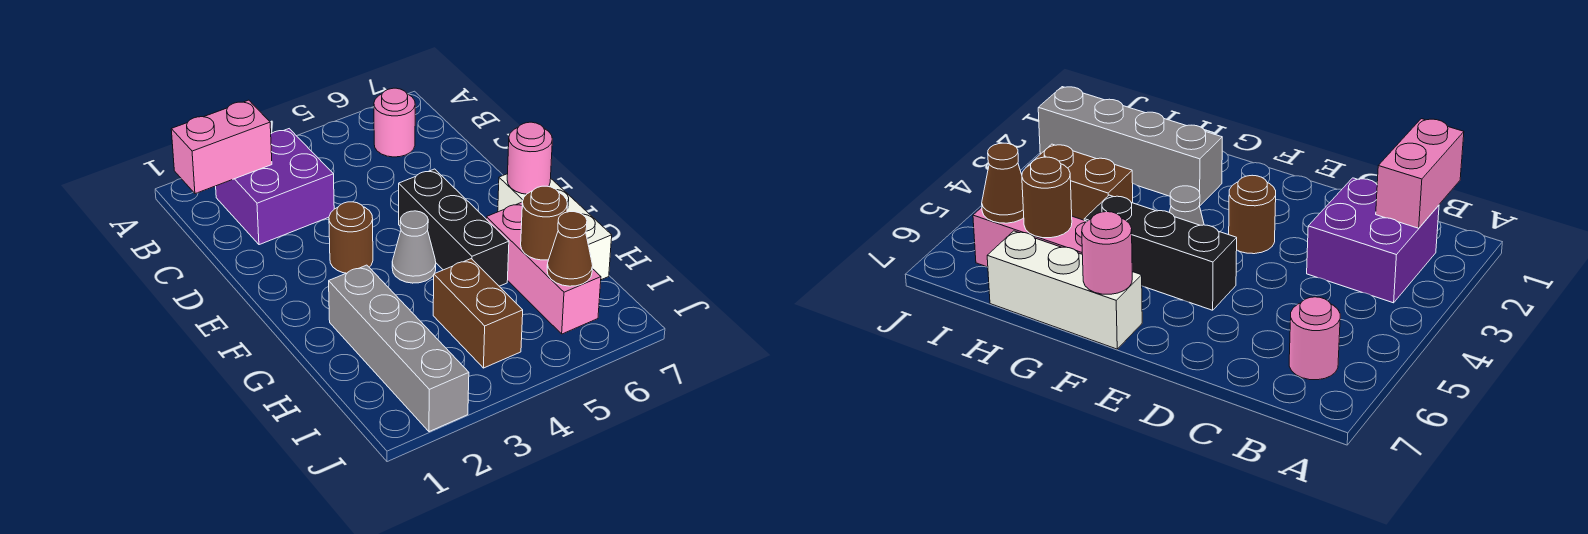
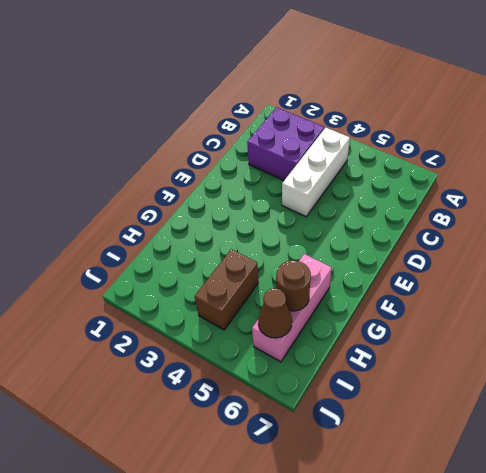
white brick B4:D4 level 1 -> white brick F7:H7 level 1
none -> pink round brick B6 level 1
none -> brown round brick E3 level 1
none -> black brick E5:G5 level 1

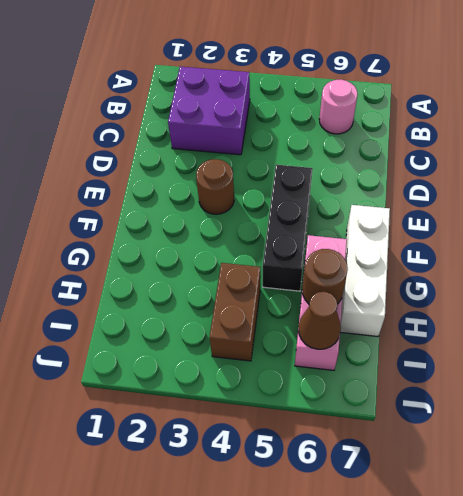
none -> grey cone F4 level 1
none -> grey brick G2:J2 level 1
none -> pink brick B1:B2 level 2

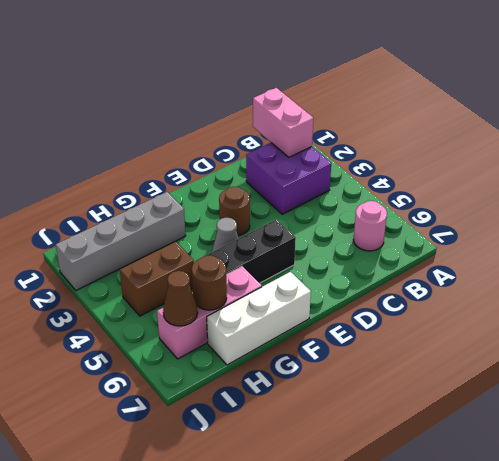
none -> pink round brick F7 level 2

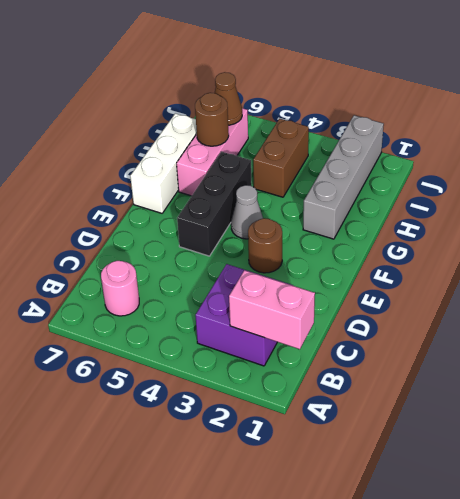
none -> pink round brick F7 level 2

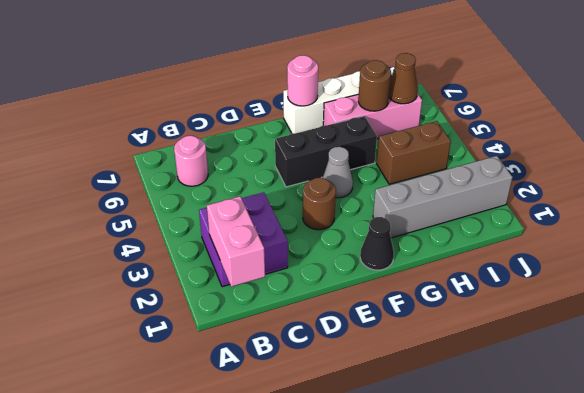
black cone F1 level 1 -> none

